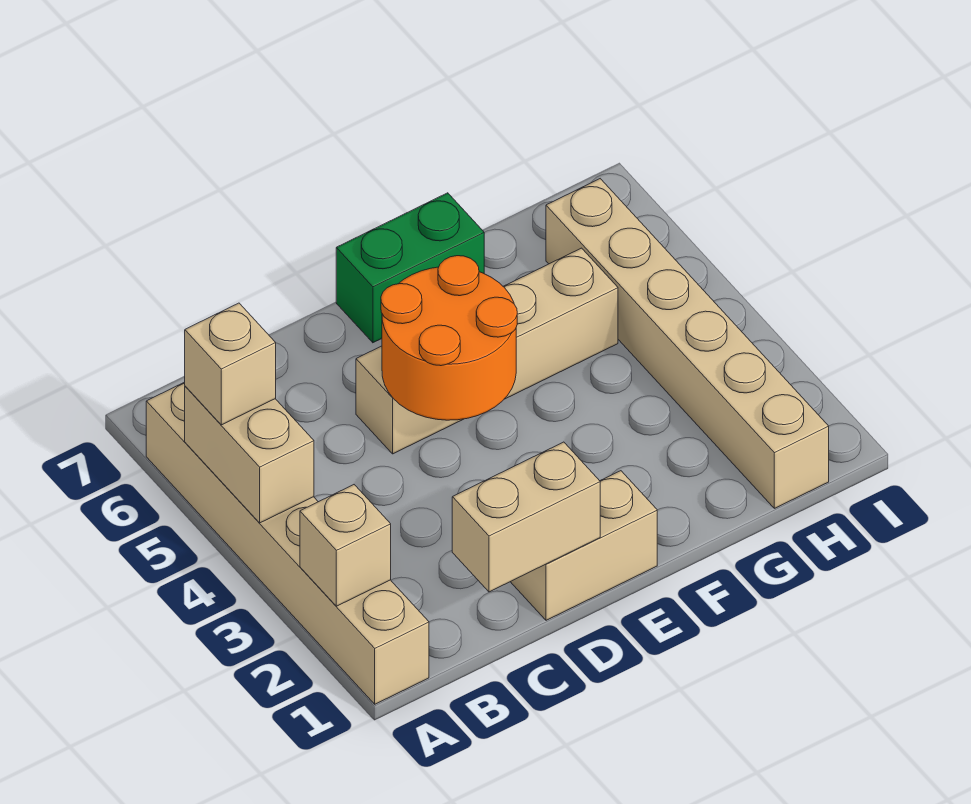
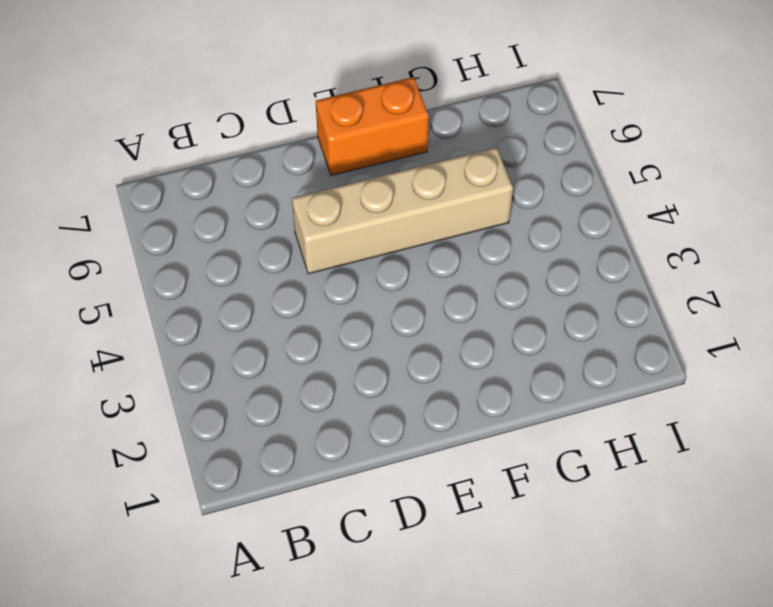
orange brick E7:F7 level 1 -> green brick E7:F7 level 1
none -> tan brick A1:A6 level 1
none -> tan brick D1:E1 level 1

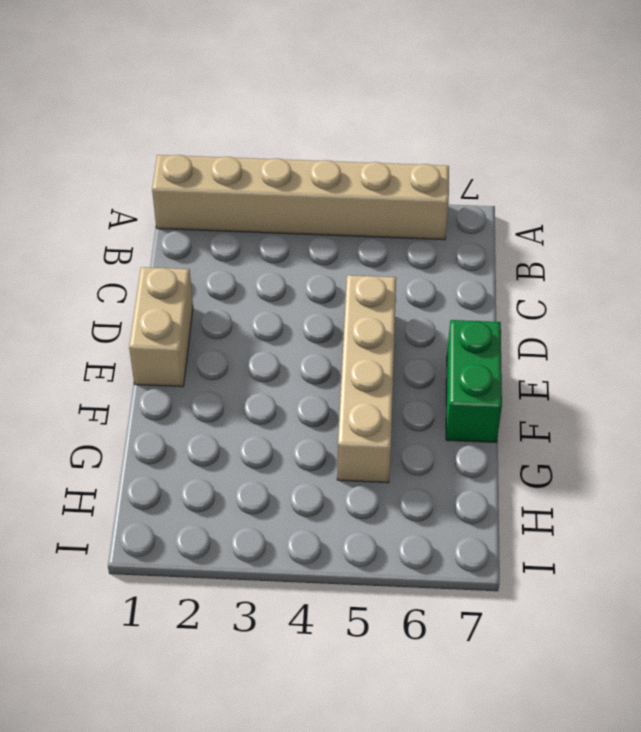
none -> tan brick H1:H6 level 1
none -> tan brick A2 level 2

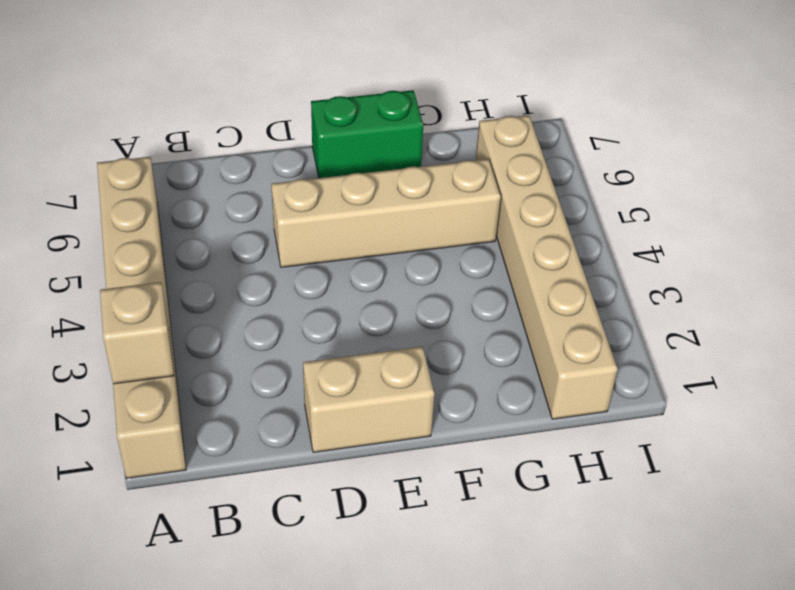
none -> tan brick A4:A5 level 2
none -> tan brick C1:D1 level 2

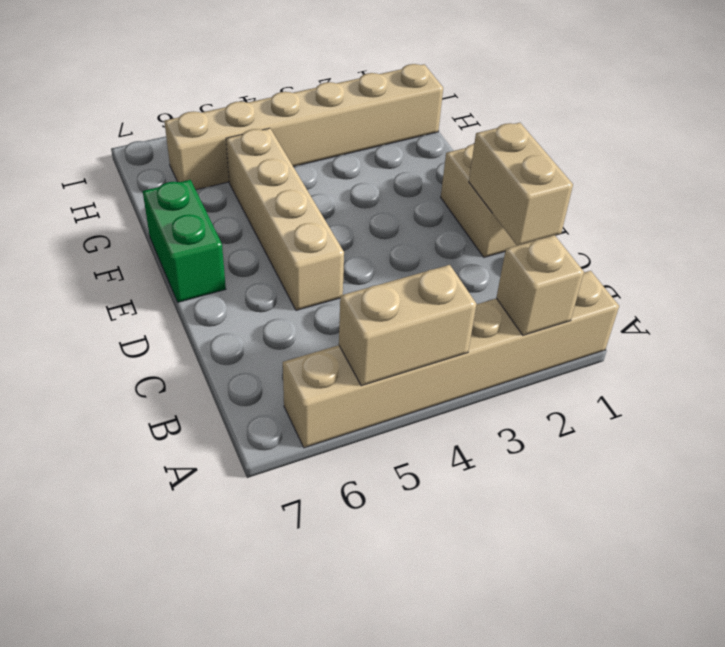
none -> orange round brick D4:E5 level 2
none -> tan brick A5 level 3

